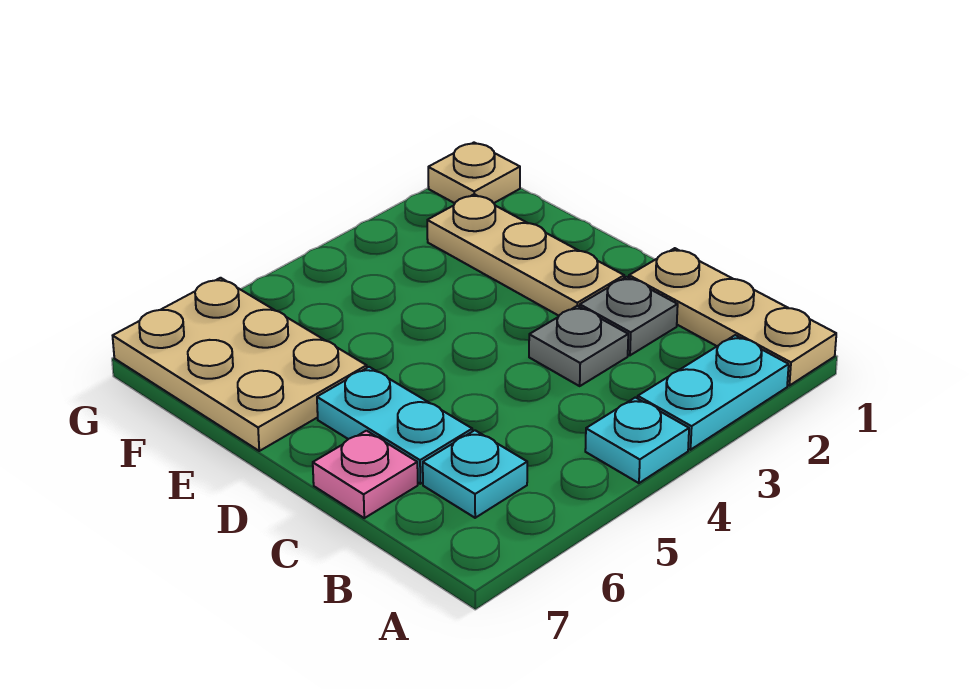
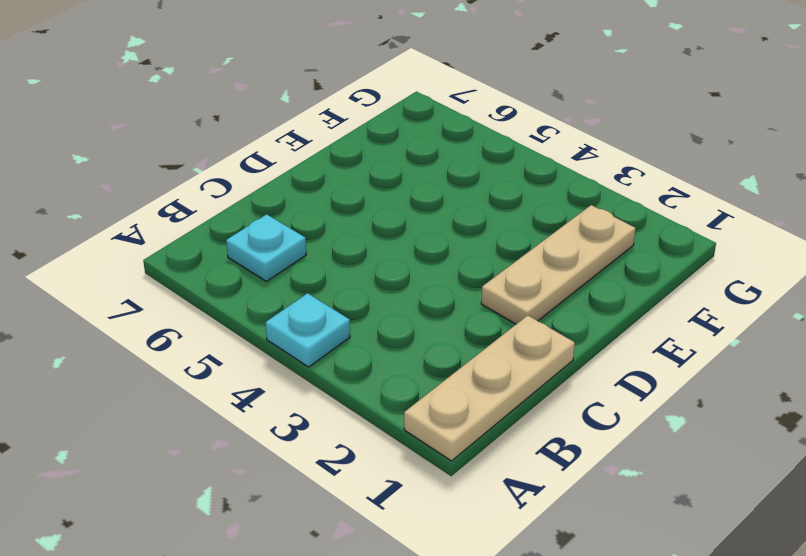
none -> cyan plate A2:A3 level 1
none -> grey plate C2 level 1

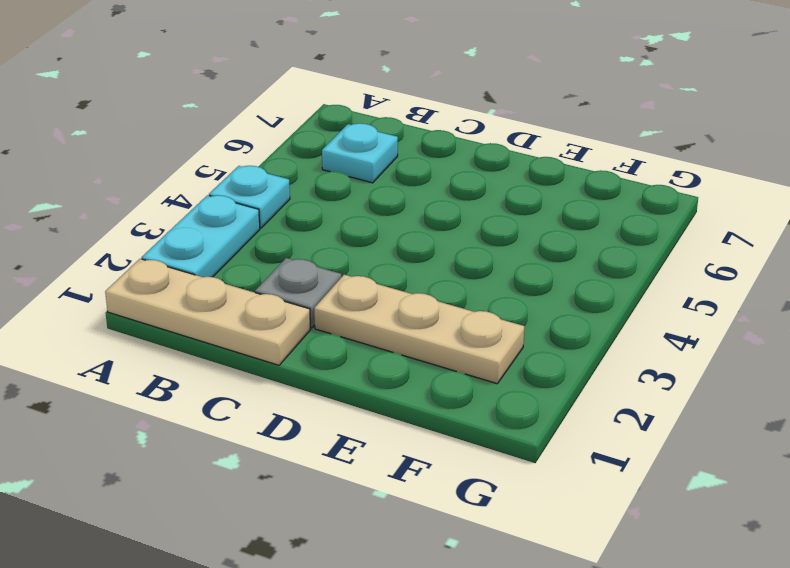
none -> grey plate C3 level 1
none -> cyan plate C6:D6 level 1

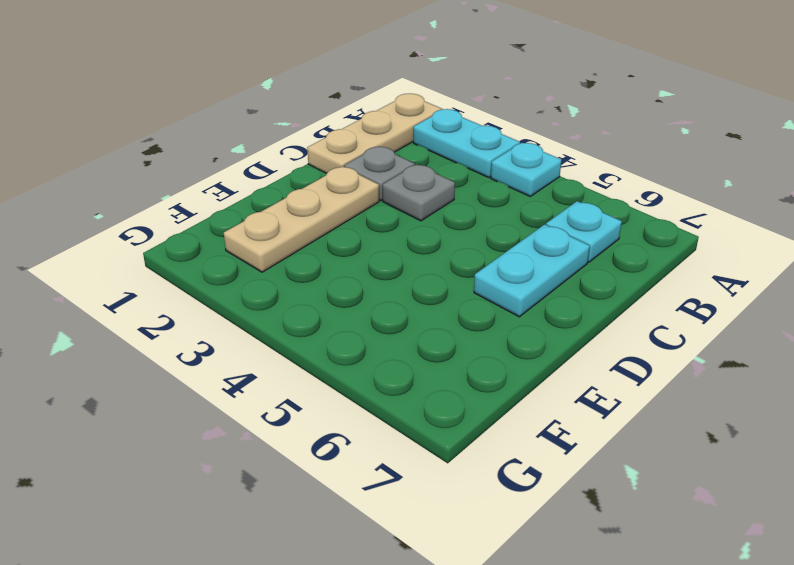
none -> pink plate C7 level 1
none -> tan plate E6:G7 level 1

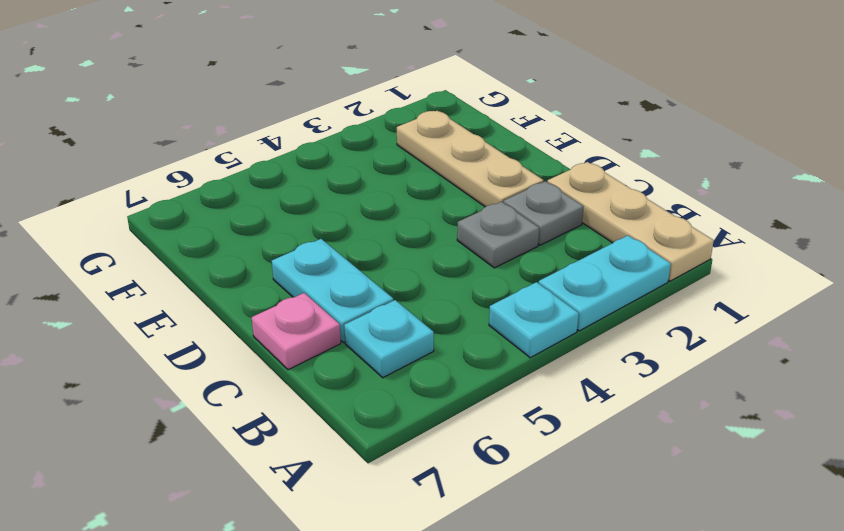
none -> tan plate E6:G7 level 1
none -> tan plate G1 level 1

